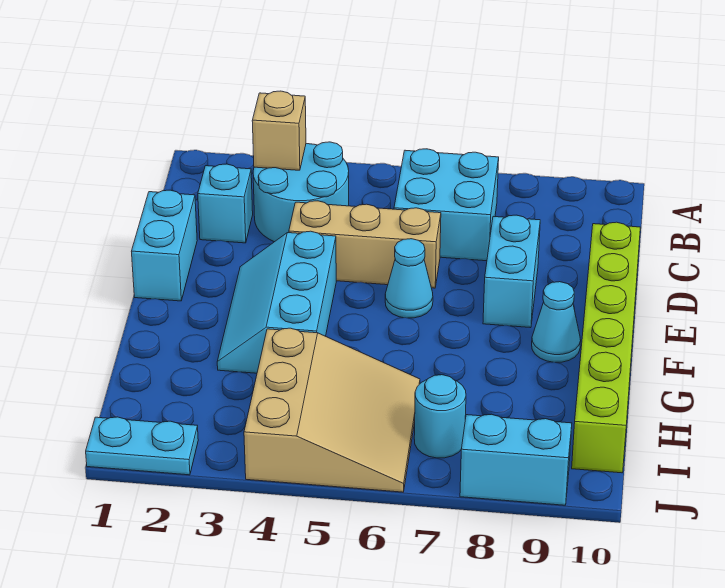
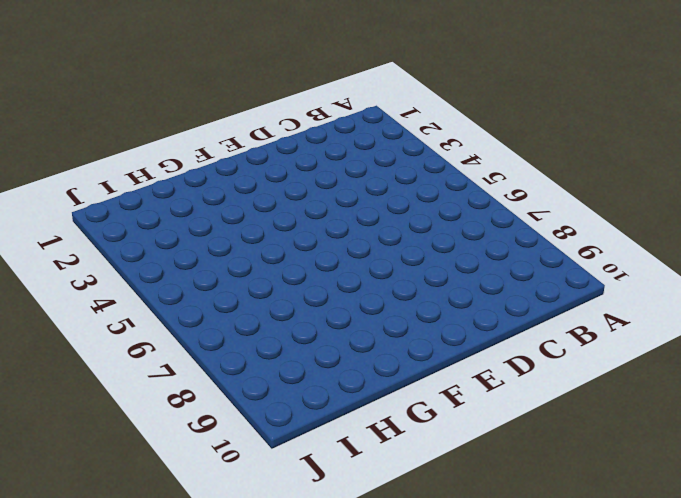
none -> cyan round brick B3:C4 level 1
none -> cyan brick B6:C7 level 1
none -> cyan brick C2 level 1

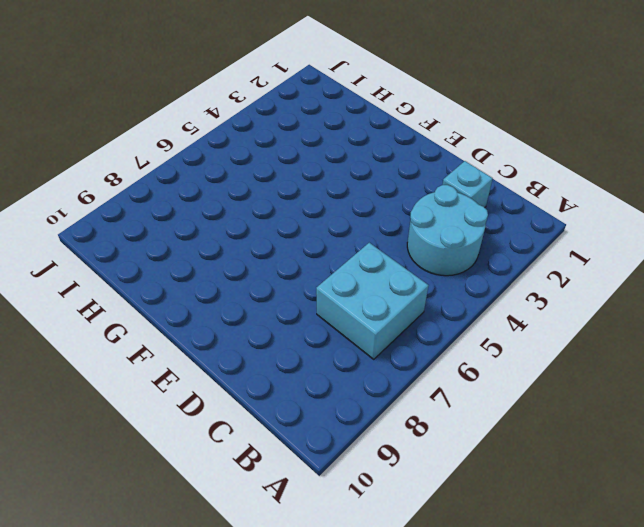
none -> cyan brick D1:E1 level 1
none -> tan brick D4:D6 level 1
none -> cyan brick D8:E8 level 1

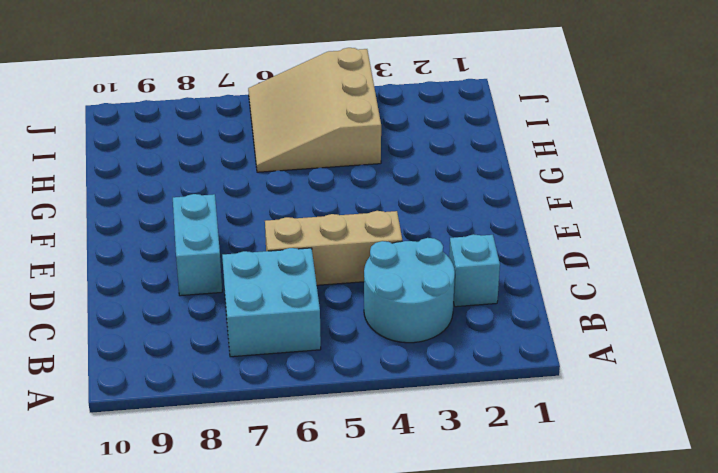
none -> cyan brick D1:E1 level 1
none -> lime brick D10:I10 level 1
none -> cyan slope E3:G4 level 1 top 4

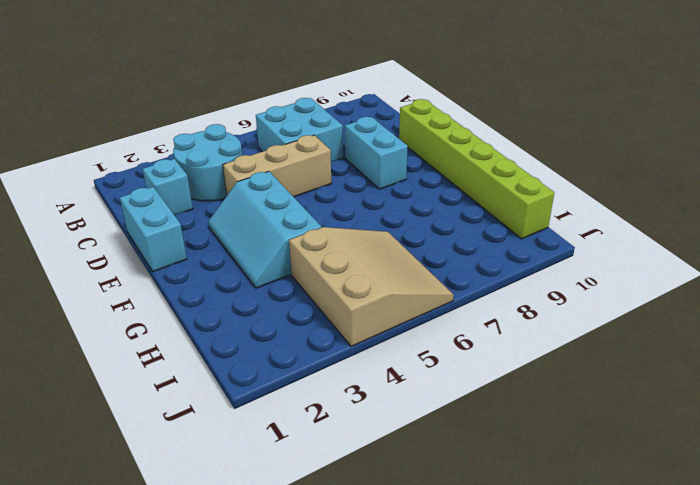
none -> cyan cone E6 level 1
none -> cyan cone F9 level 1
none -> cyan round brick I7 level 1

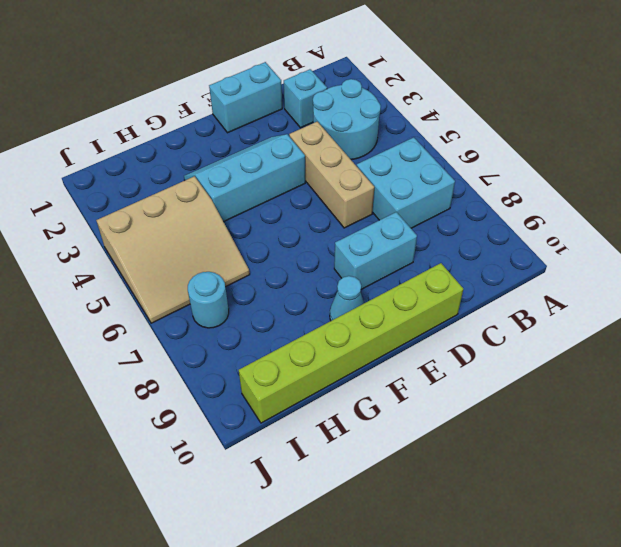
none -> cyan cone E6 level 1
none -> cyan plate J1:J2 level 1
none -> cyan brick J8:J9 level 1

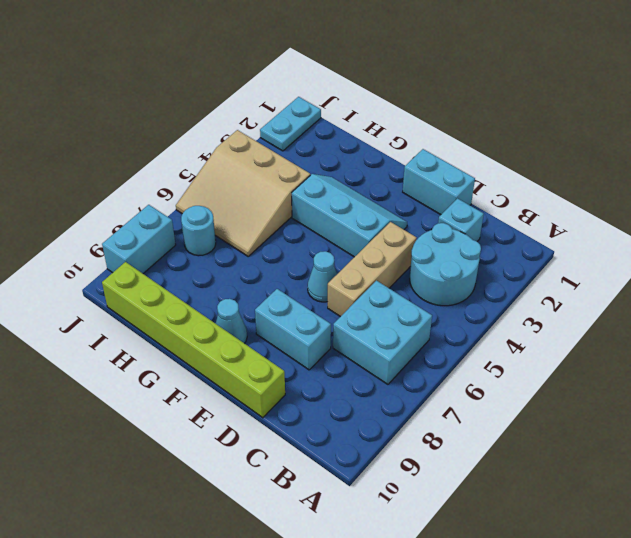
none -> tan brick B3 level 2

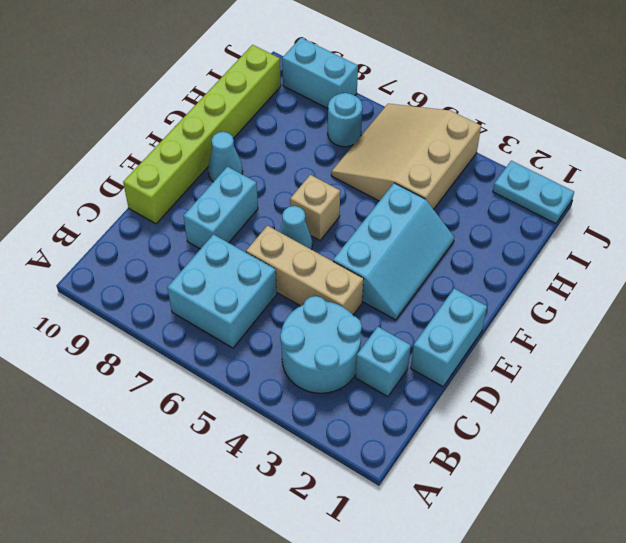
tan brick F6 level 1 -> tan brick B3 level 2

